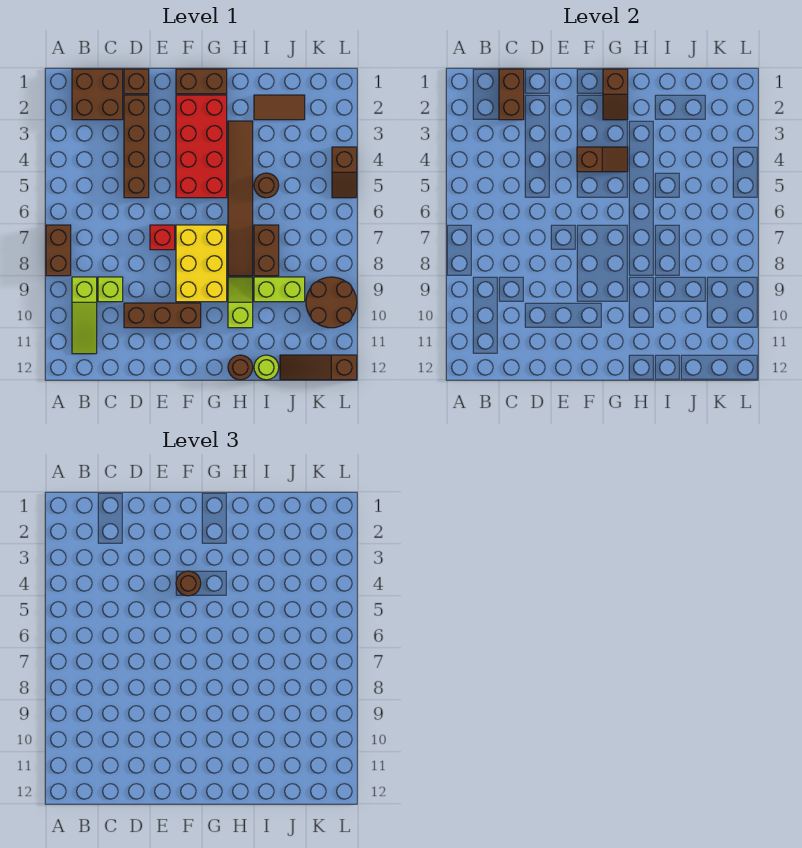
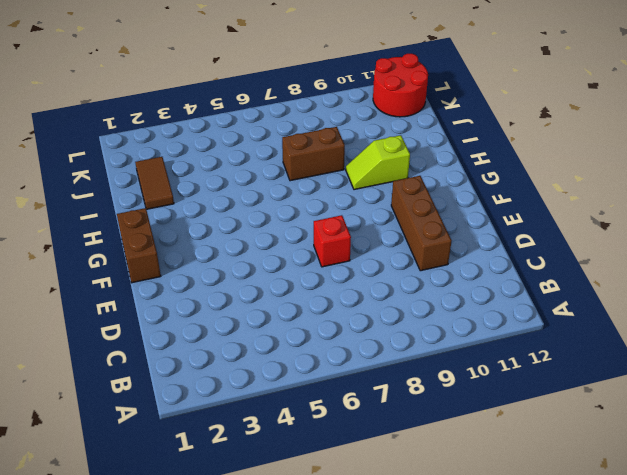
red round brick K11:L12 level 1 -> brown slope J12:L12 level 1 top L
none -> brown brick A7:A8 level 1
none -> brown brick B1:C2 level 1
none -> lime slope B9:B11 level 1 top 9

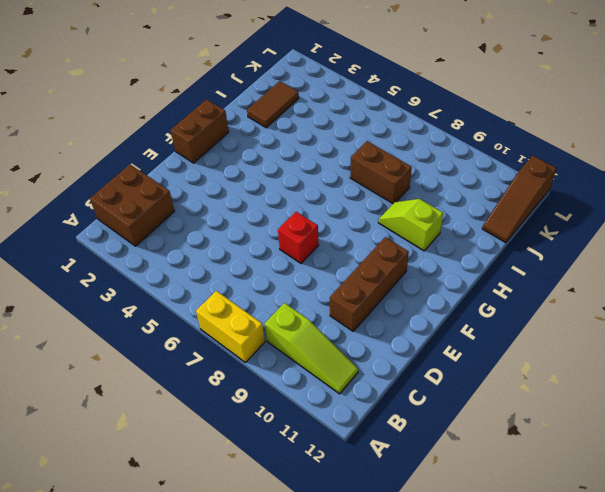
yellow brick A7:A8 level 1 -> brown brick A7:A8 level 1
none -> lime brick C9 level 1
none -> brown brick D1 level 1
none -> brown brick D2:D5 level 1

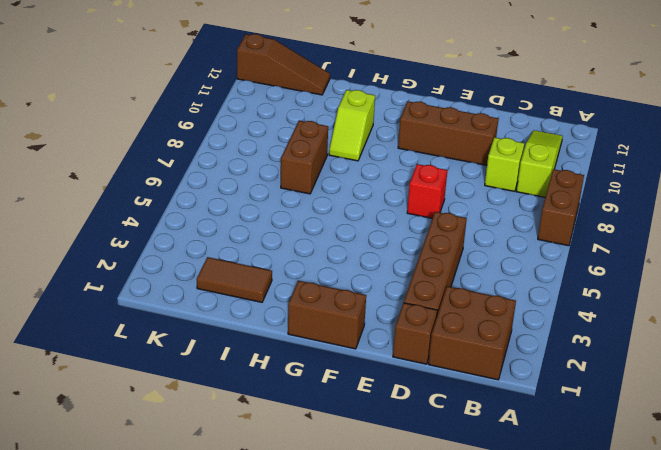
none -> red brick F2:G5 level 1
none -> yellow brick F7:G9 level 1
none -> brown tile H3:H8 level 1

